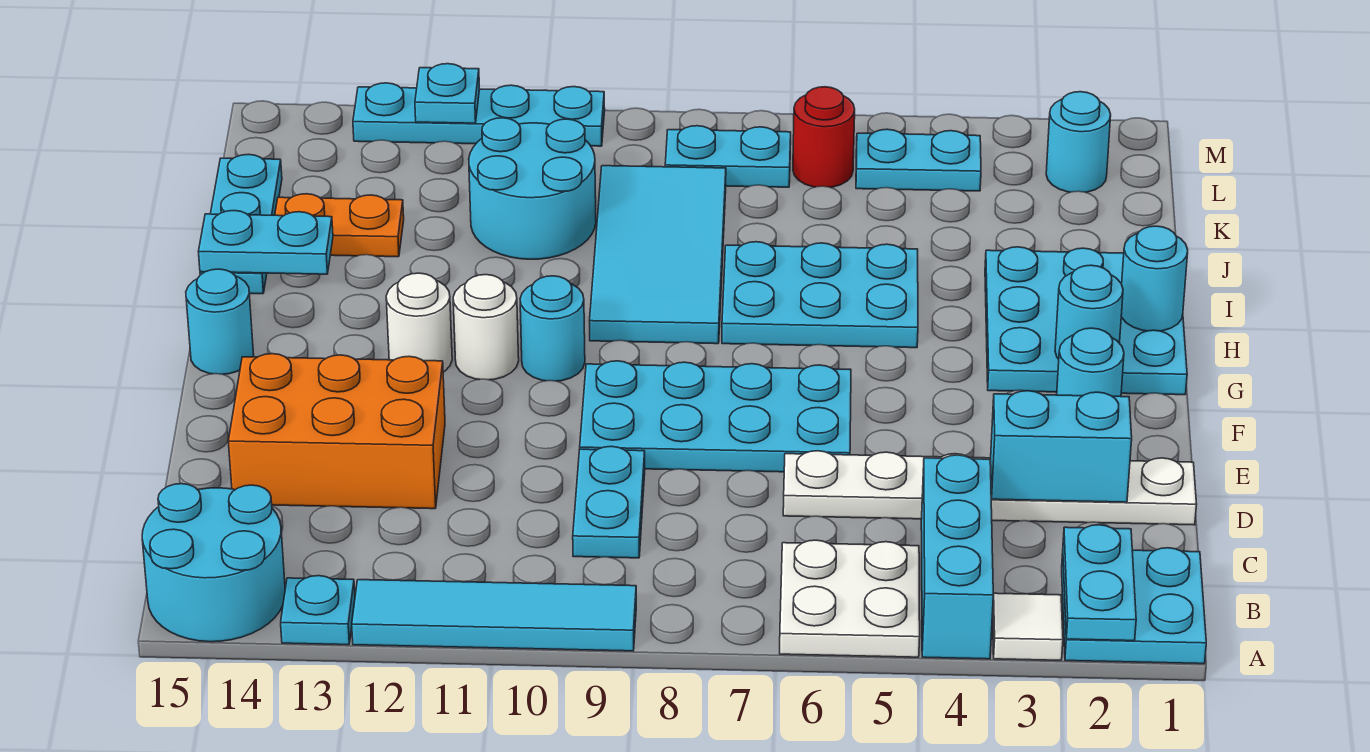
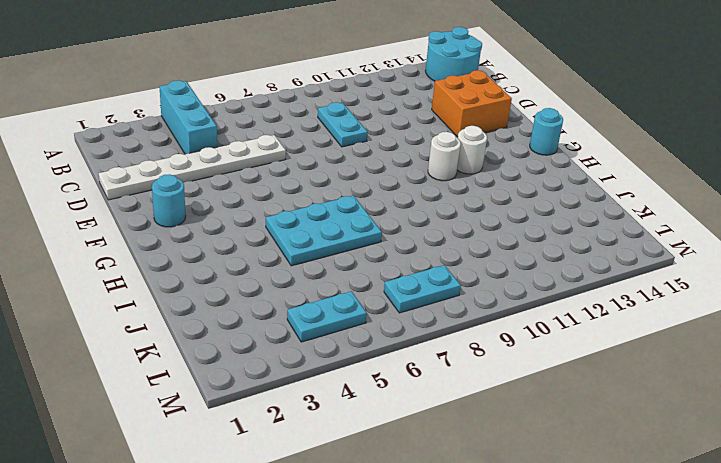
orange brick D13:E14 level 1 -> orange brick D12:E14 level 1
none -> cyan plate A1:B2 level 1
none -> white tile A3 level 1
none -> white plate A5:B6 level 1
none -> cyan tile A9:A12 level 1

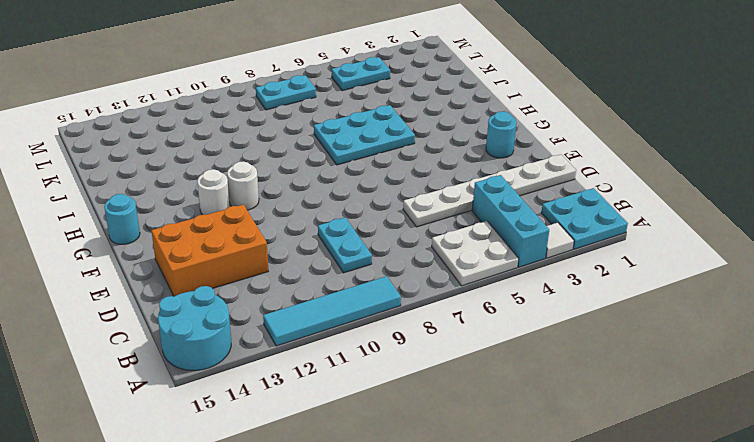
none -> cyan plate A13 level 1
none -> cyan plate E6:F9 level 1
none -> cyan plate G1:I3 level 1
none -> cyan round brick G10 level 1

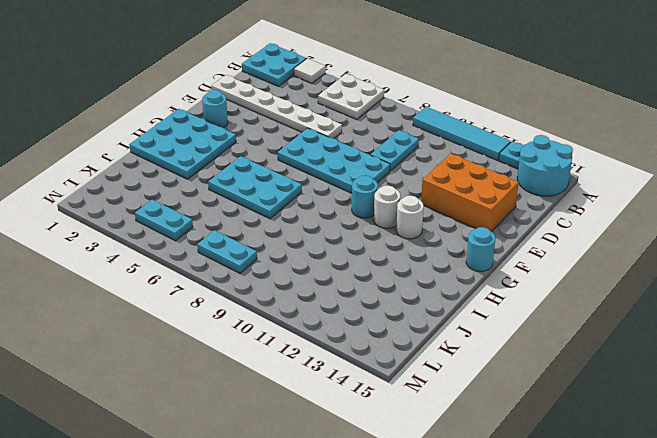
none -> cyan brick A4:C4 level 1
none -> cyan tile H8:K9 level 1
none -> cyan plate I15:K15 level 1
none -> cyan round brick J10:K11 level 1

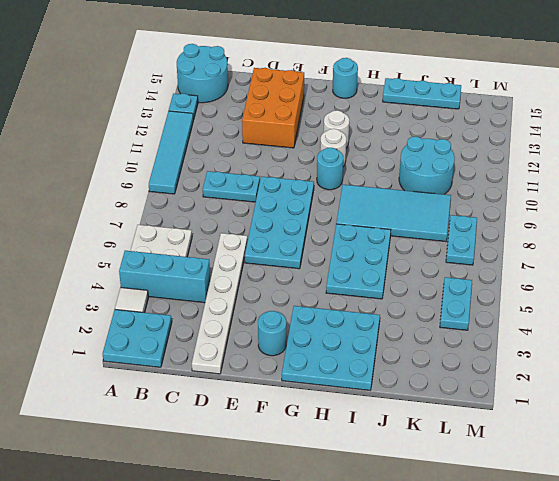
none -> orange plate J13:J14 level 1
none -> cyan round brick L2 level 1
none -> red round brick L6 level 1
none -> cyan plate M10:M13 level 1

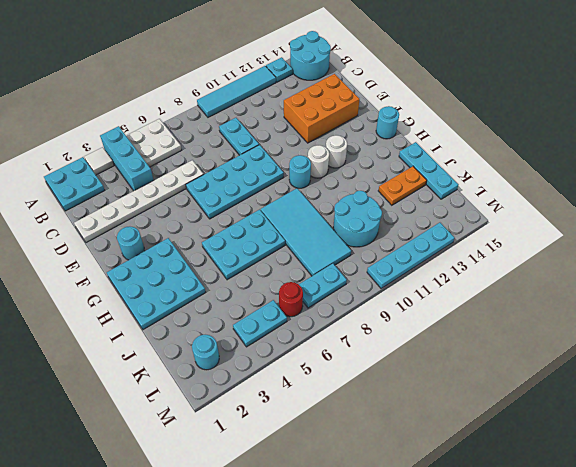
none -> cyan plate A2:B2 level 2
none -> cyan brick D2:D3 level 2
none -> cyan round brick G2 level 2
none -> cyan round brick H1 level 2

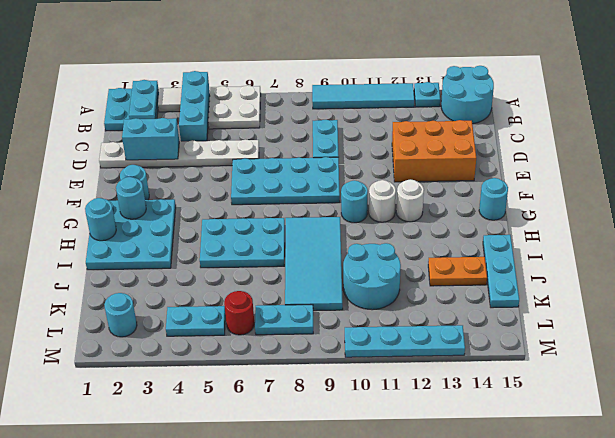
none -> cyan plate I14:I15 level 2
none -> cyan plate M12 level 2

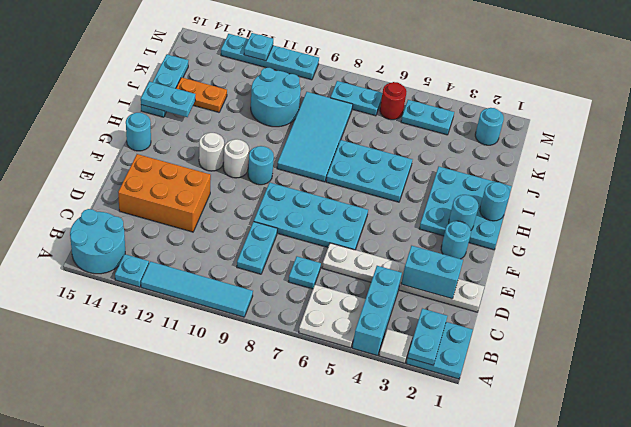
cyan plate C7 level 1 -> none

